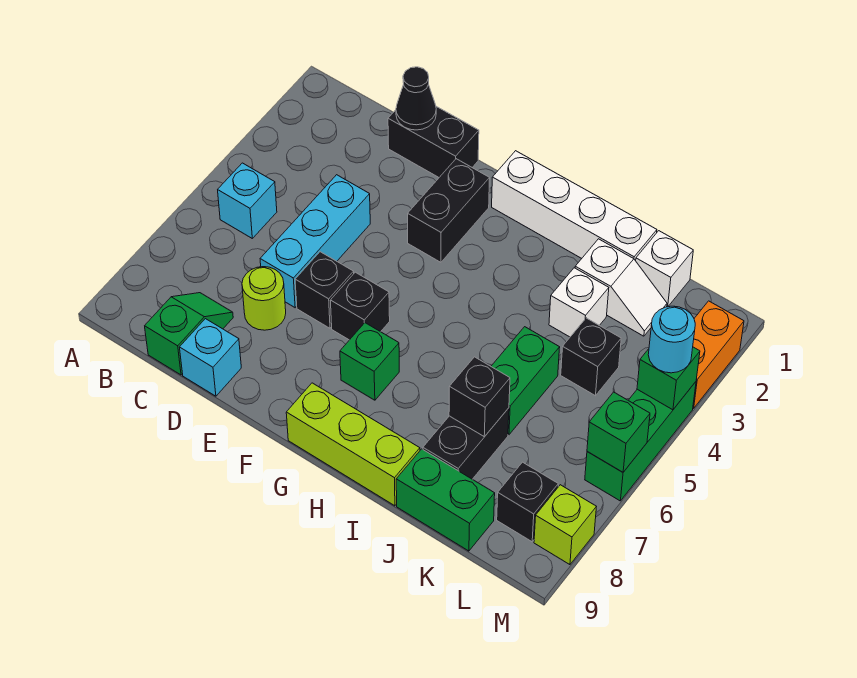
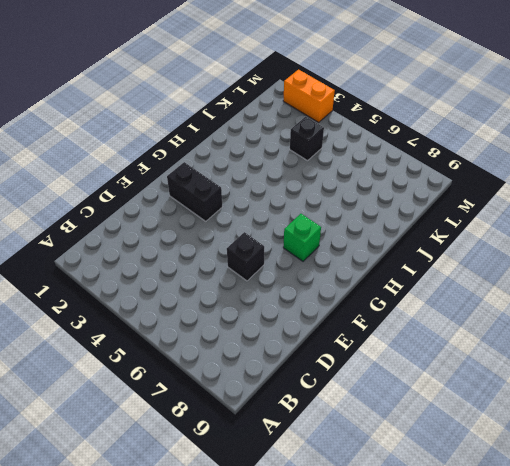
none -> cyan brick B5 level 1
none -> green slope C8:C9 level 1 top 9
none -> black brick D1:E1 level 1

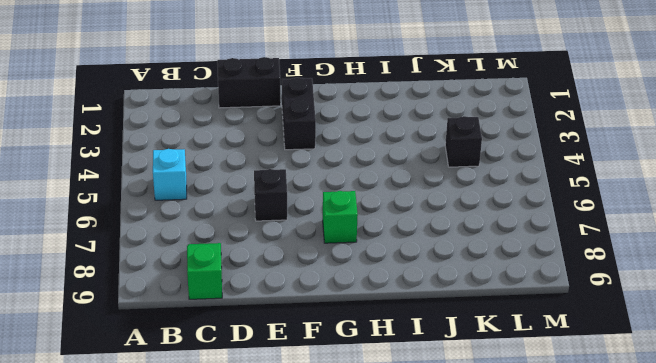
none -> cyan brick D4:D6 level 1
none -> lime round brick D7 level 1
none -> cyan brick D9 level 1

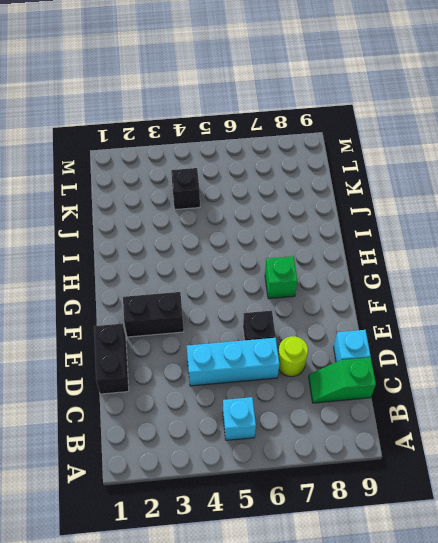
none -> black brick F6 level 1
none -> white brick G1:J1 level 1
none -> lime brick G9:I9 level 1

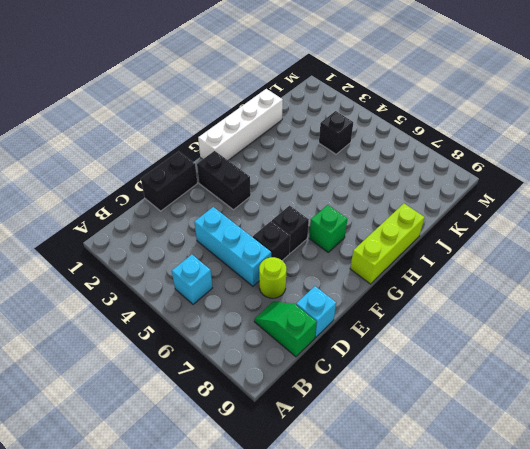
none -> white slope J2:K2 level 1 top J
none -> white brick J3 level 1
none -> green brick J5:J6 level 1

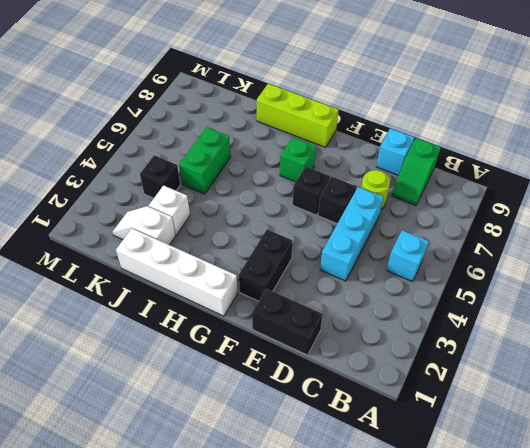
none -> black brick J7:J8 level 1
none -> green brick J9:K9 level 1
none -> white brick K1 level 1

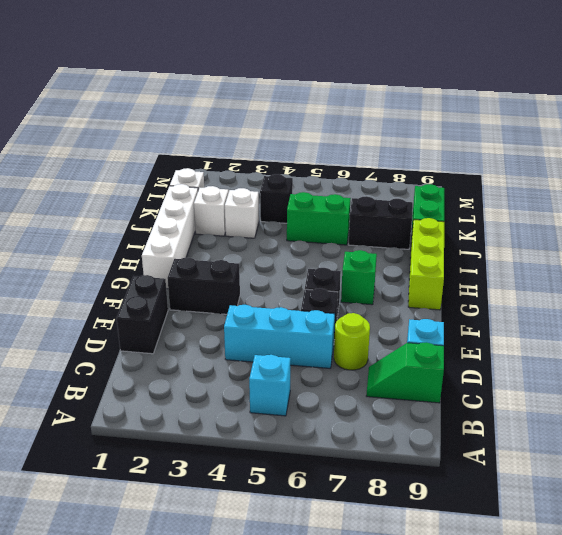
none -> black brick L8 level 1
none -> orange brick M2:M3 level 1
none -> green brick M4:M6 level 1

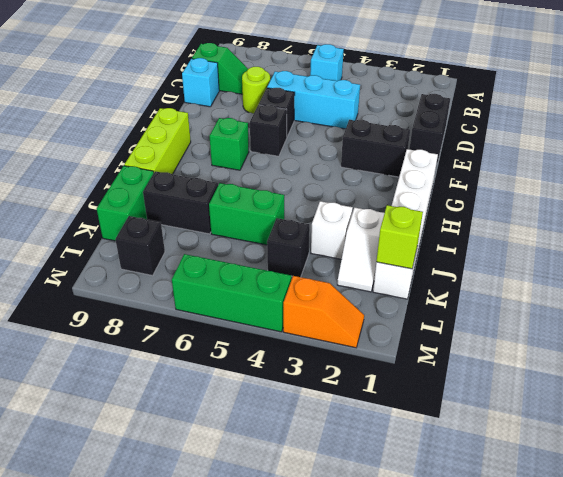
lime brick K1 level 2 -> lime brick M8 level 1
orange slope M2:M3 level 1 top 3 -> orange brick M2:M3 level 1
none -> black cone D1 level 2
none -> black brick J7 level 2
none -> green brick M4 level 2

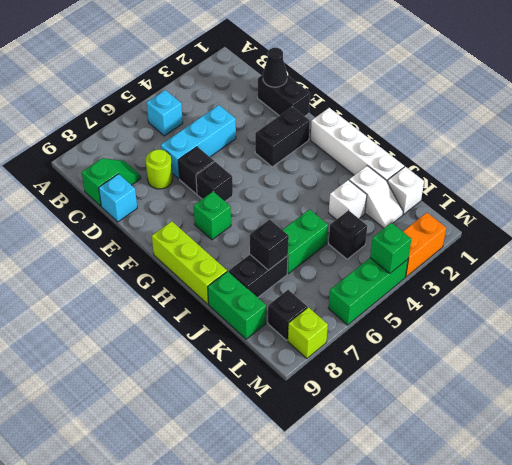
none -> green brick M6 level 2
none -> cyan round brick M4 level 3

